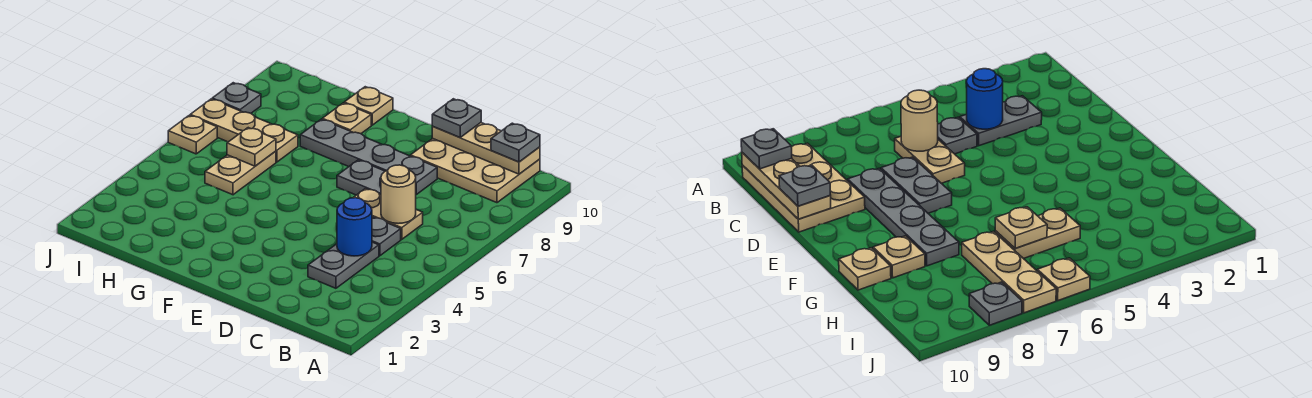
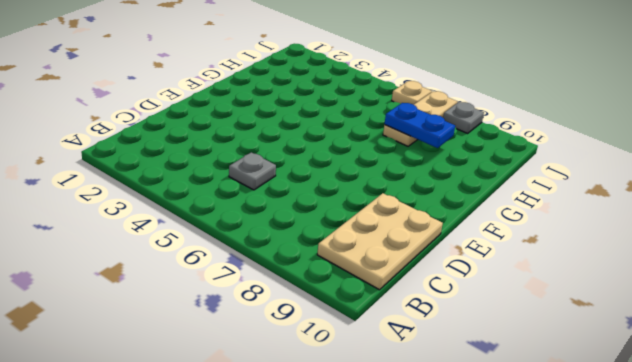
blue plate H7:H8 level 2 -> none
none -> grey plate C3:C4 level 1
none -> tan plate C6:D6 level 1
none -> grey plate D7:E7 level 1

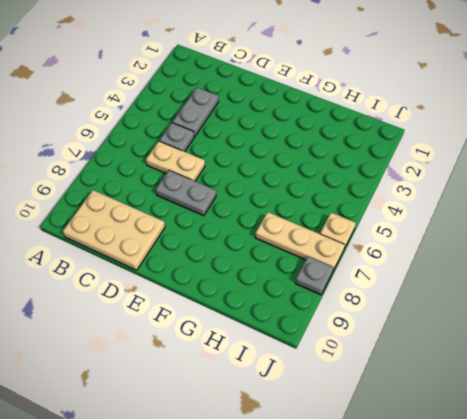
none -> grey plate D8:G8 level 1
none -> tan plate G9 level 1
none -> tan plate G10 level 1

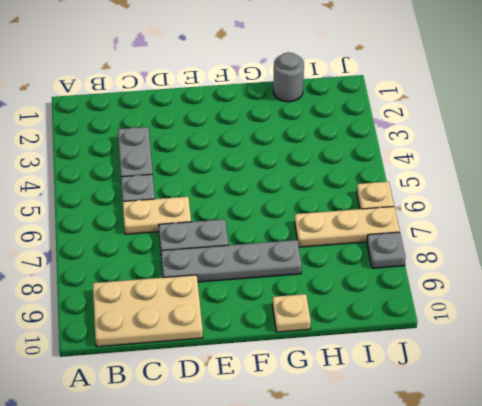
grey round brick H1 level 1 -> none
none -> tan plate G9 level 1
none -> tan plate H5:H6 level 1
none -> tan plate B10:D10 level 2

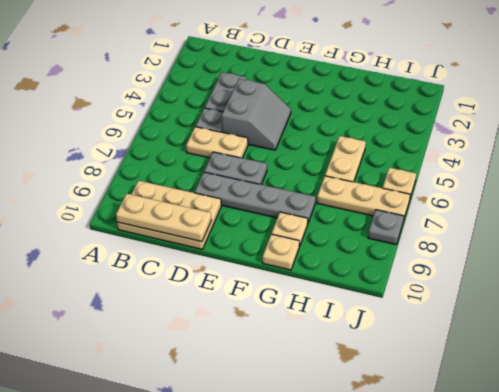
grey slope D4:E5 level 1 top D -> none
none -> blue round brick C4 level 2
none -> tan round brick C6 level 2
none -> tan plate H6 level 2

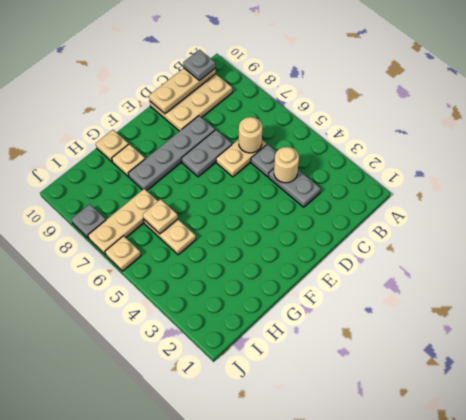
tan round brick C4 level 2 -> blue round brick C4 level 2
none -> grey plate D10 level 3

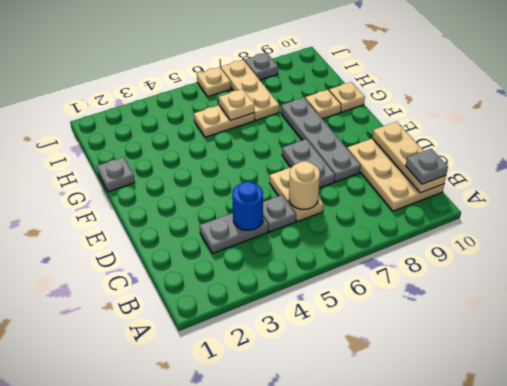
grey plate G1 level 1 -> grey plate D10 level 3

